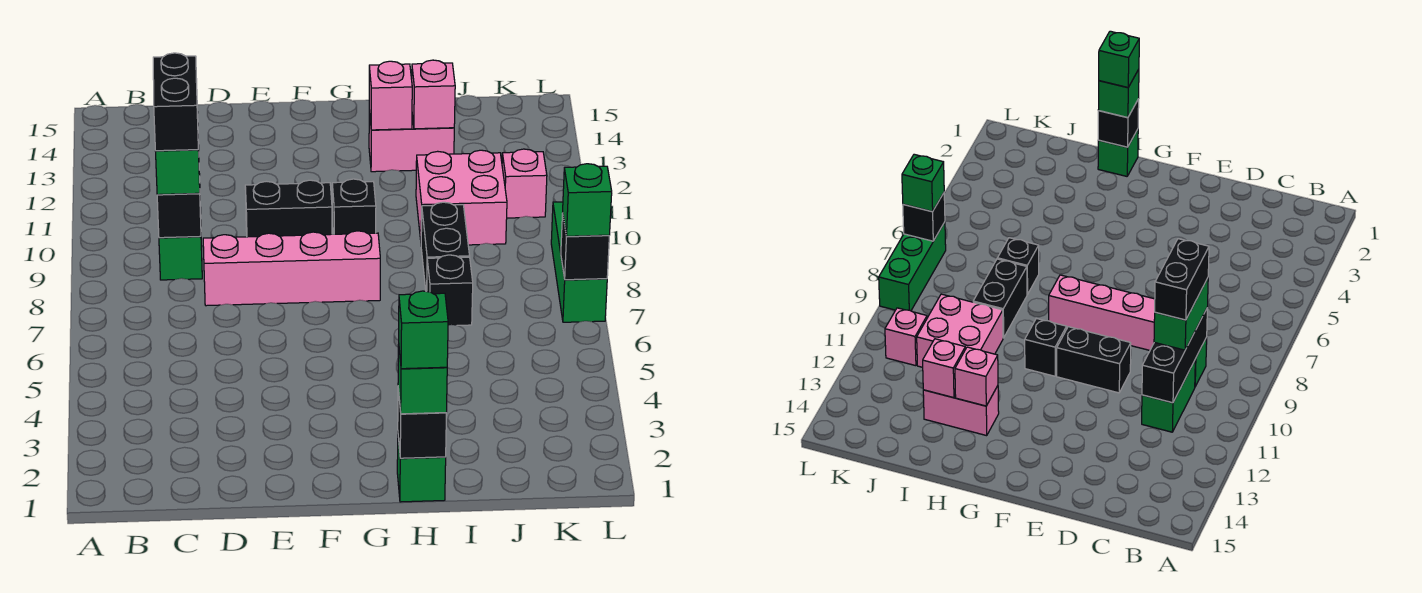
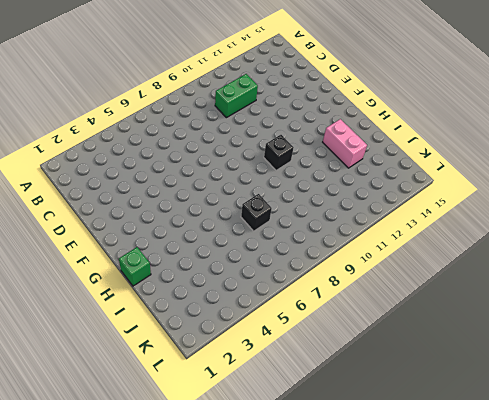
none -> green brick C9 level 1
none -> pink brick D8:G8 level 1
none -> black brick E10:F10 level 1

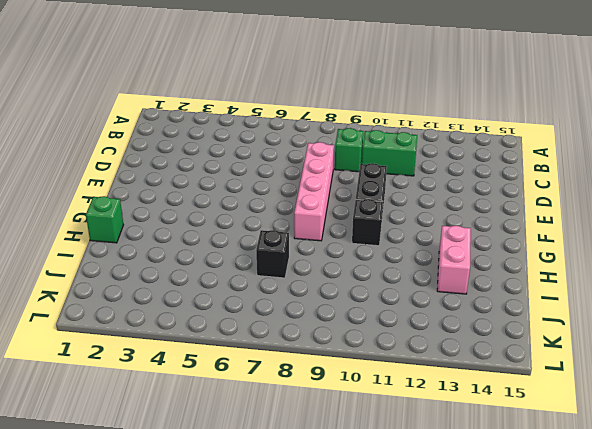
none -> black brick I8:I9 level 1
none -> pink brick I10:J11 level 1
none -> pink brick K11 level 1

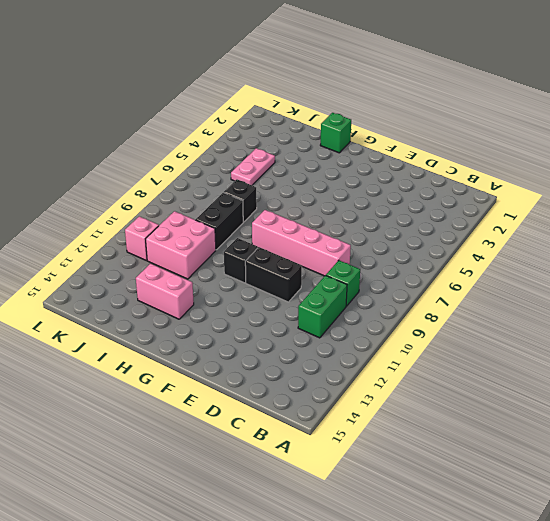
pink plate J4:J5 level 1 -> none
none -> green brick L7:L9 level 1
none -> black brick C9:C11 level 2
none -> black brick H1 level 2

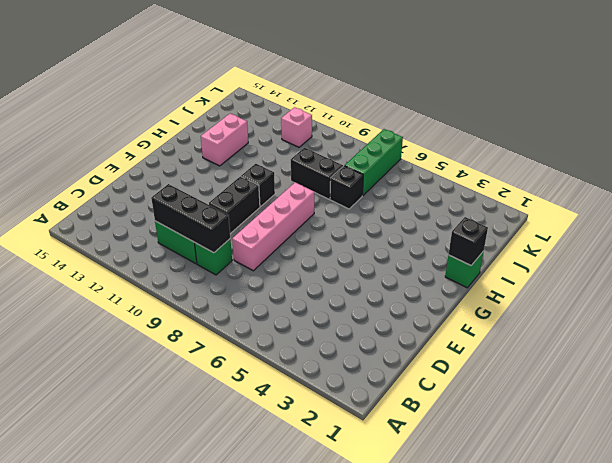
green brick J7:L7 level 1 -> green brick L7:L9 level 1
none -> pink brick I10:J11 level 1
none -> pink brick H13 level 2
none -> pink brick I13 level 2

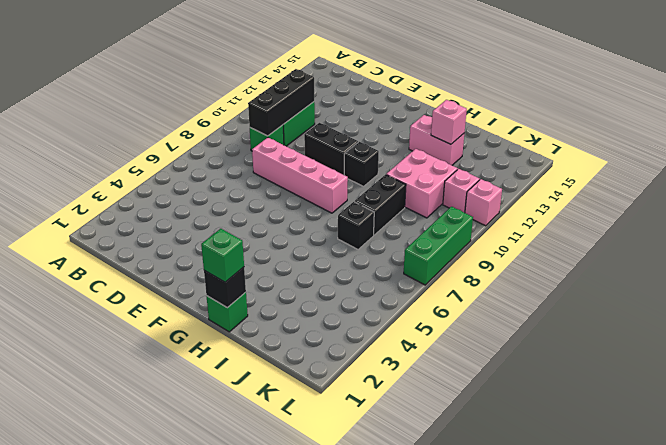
pink brick L11 level 1 -> pink brick H13 level 2
none -> black brick L7 level 2
none -> green brick C9:C10 level 3
none -> green brick L7 level 3

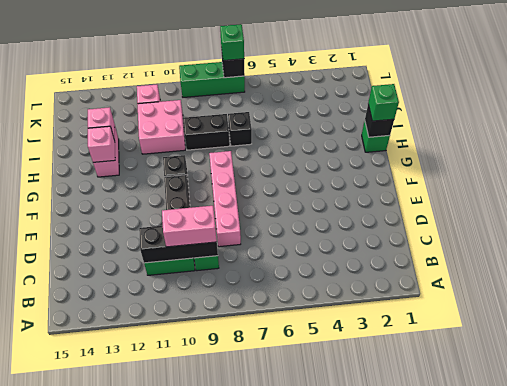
pink brick C9:C10 level 3 -> green brick C9:C10 level 3
none -> black brick C9:C10 level 4
none -> green brick H1 level 4

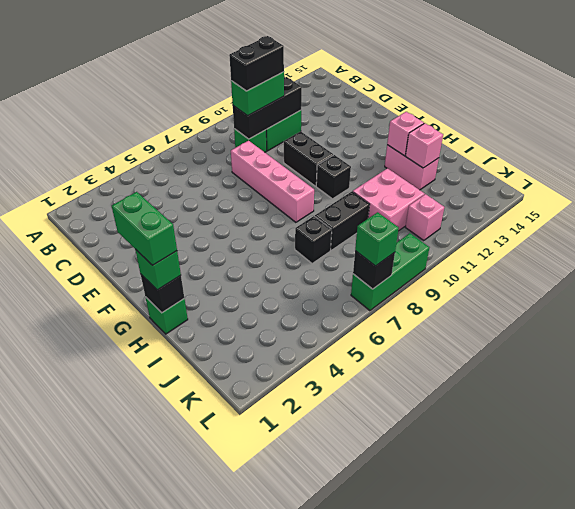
green brick G1:H1 level 4 -> green brick H1 level 4

